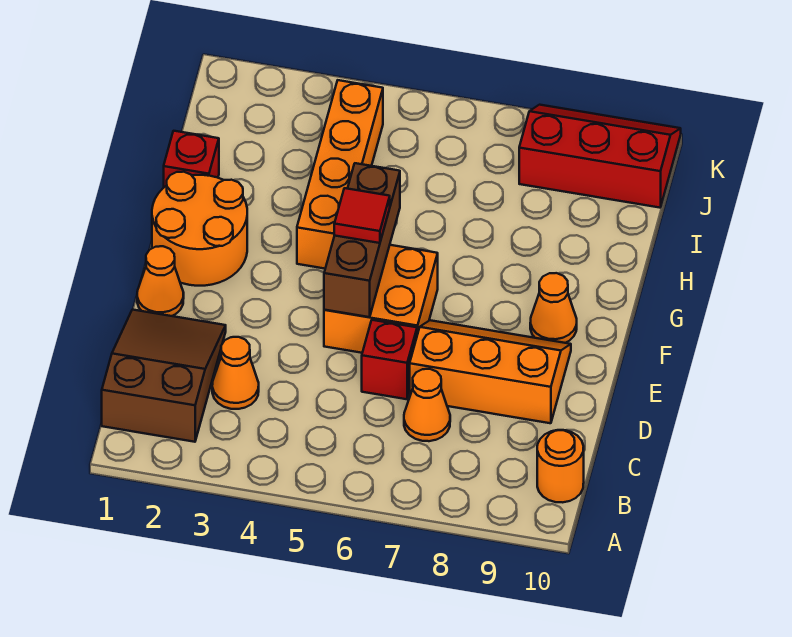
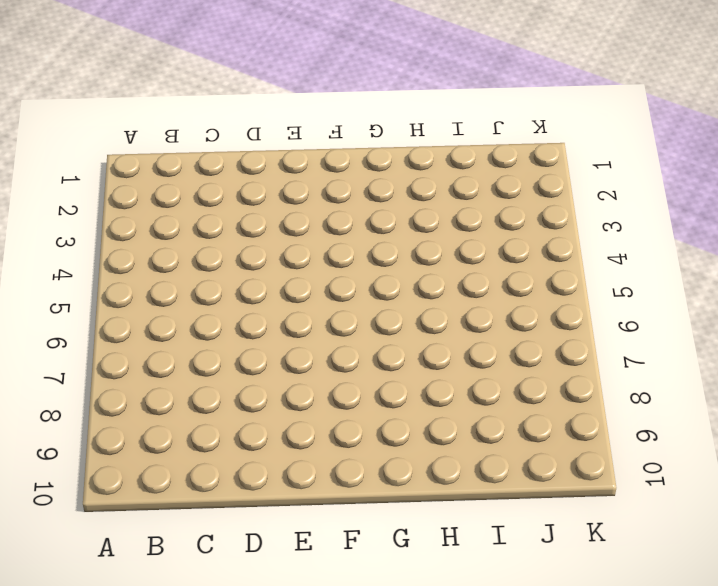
none -> brown slope B1:D2 level 1 top B
none -> orange round brick B10 level 1
none -> orange cone C3 level 1

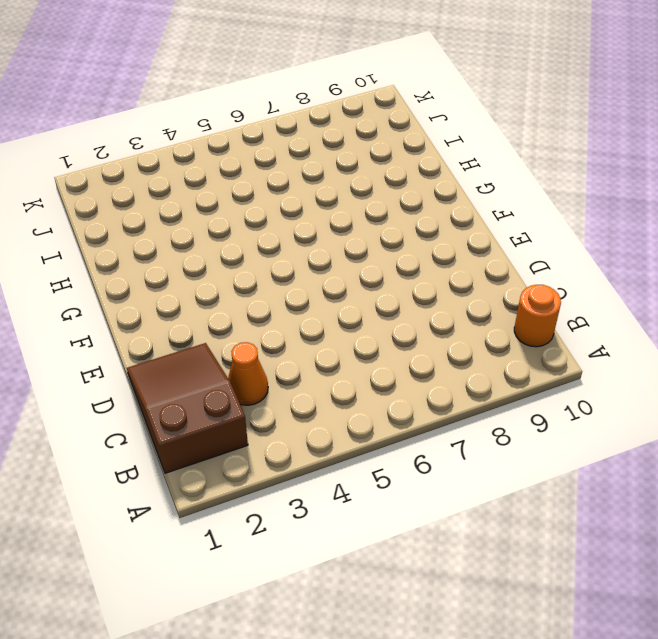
none -> orange cone C7 level 1
none -> red brick D6 level 1
none -> orange slope D7:E9 level 1 top D

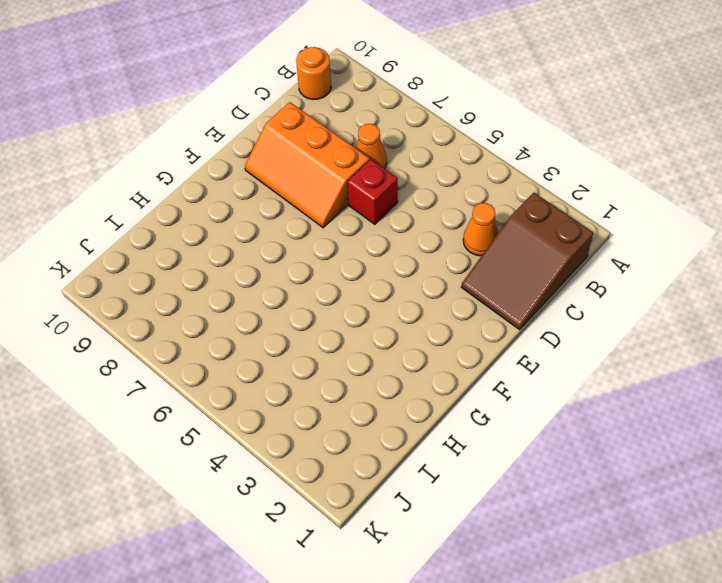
none -> orange cone E1 level 1
none -> orange brick E5:F6 level 1
none -> orange round brick F1:G2 level 1

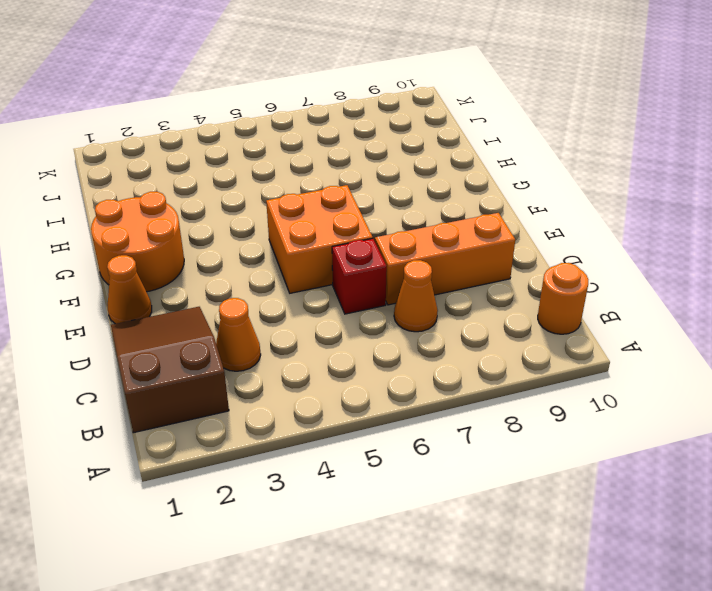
none -> orange cone F9 level 1
none -> orange brick G4:J4 level 1
none -> red brick H1 level 1

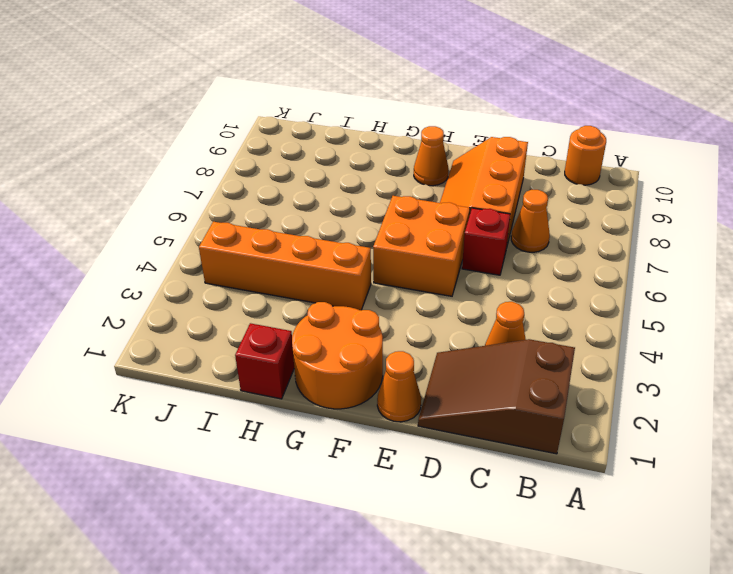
none -> red slope J8:K10 level 1 top J
none -> brown brick E5:G5 level 2
none -> red tile F5 level 3

